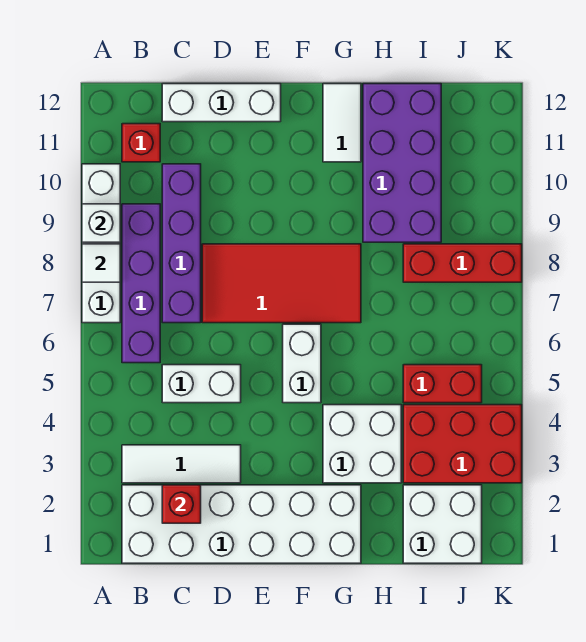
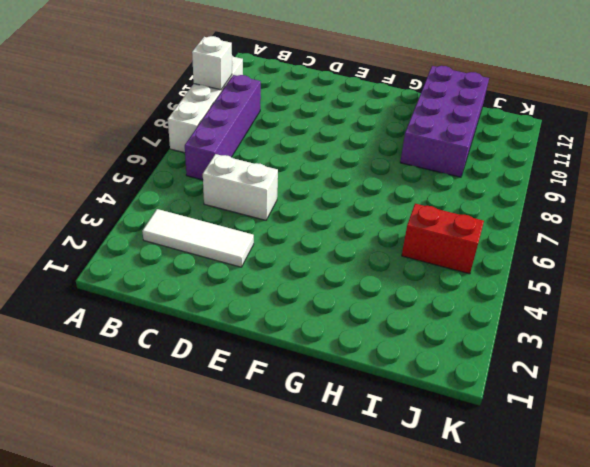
none -> white brick B1:G2 level 1
none -> red brick B11 level 1
none -> purple brick C7:C10 level 1

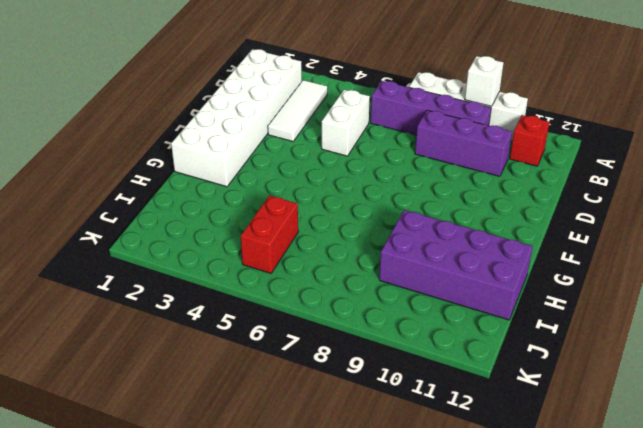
purple brick C8:C10 level 1 -> purple brick C7:C10 level 1
none -> white brick C12:E12 level 1
none -> red tile D7:G8 level 1
none -> white brick F5:F6 level 1

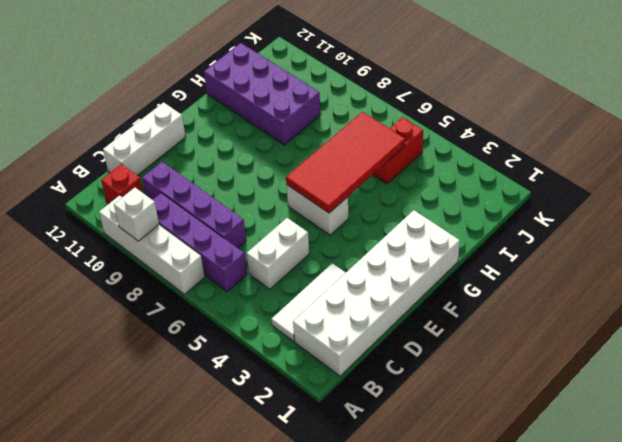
red tile F5:I6 level 2 -> red tile D7:G8 level 1
none -> white brick G3:H4 level 1
none -> white tile G11:G12 level 1
none -> white brick I1:J2 level 1

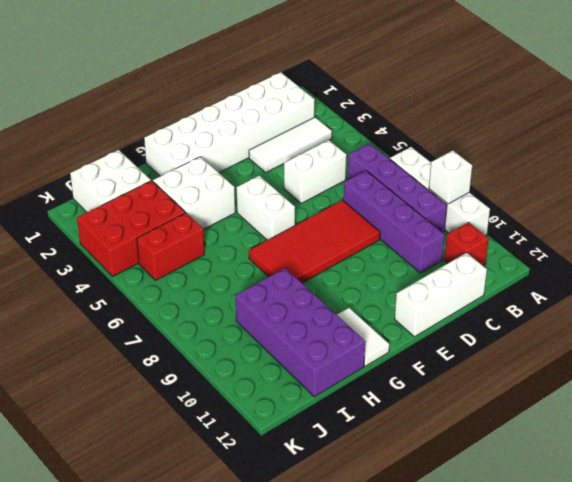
none -> red brick I8:K8 level 1
none -> white tile A8 level 2
none -> red brick C2 level 2

